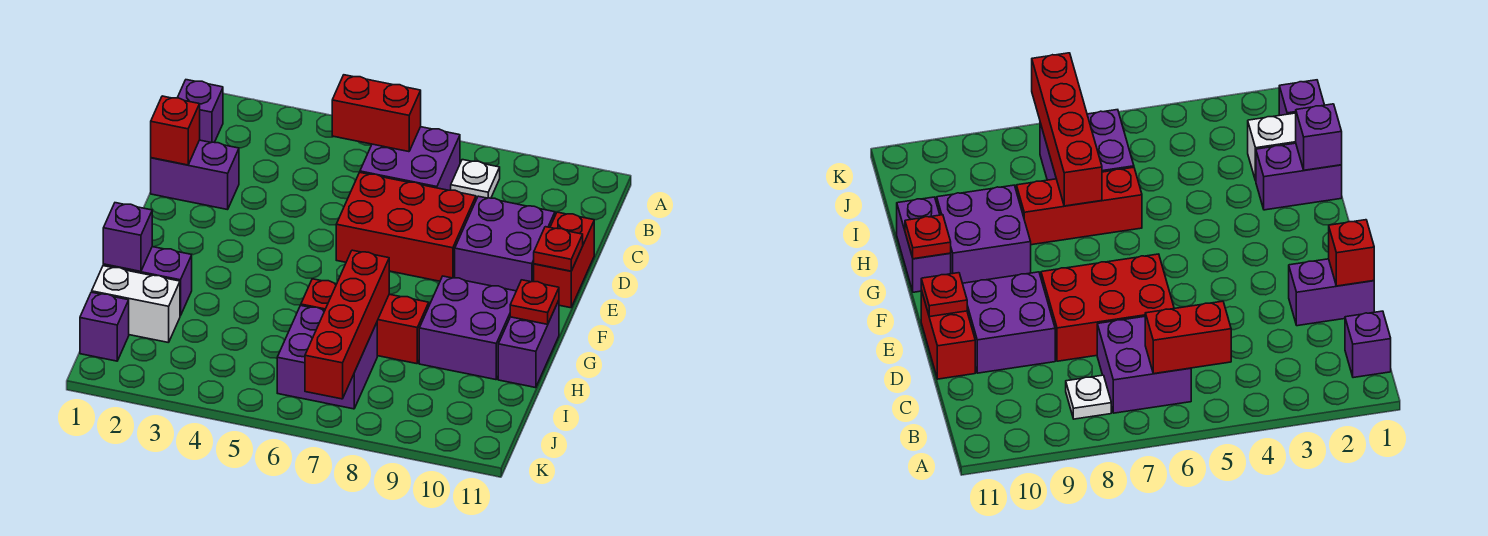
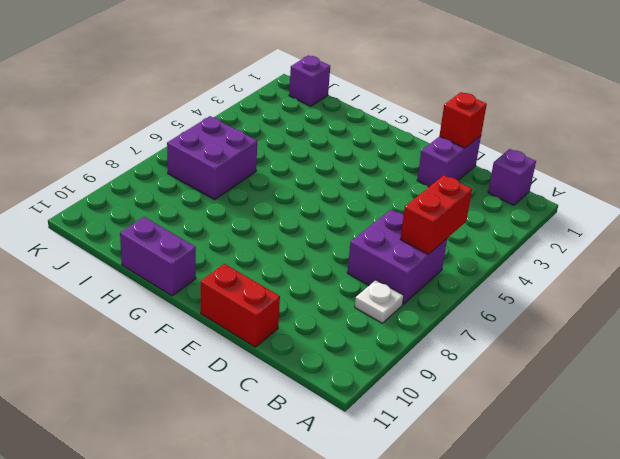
none -> red brick D6:E8 level 1
none -> purple brick D9:E10 level 1
none -> purple brick G9:H10 level 1

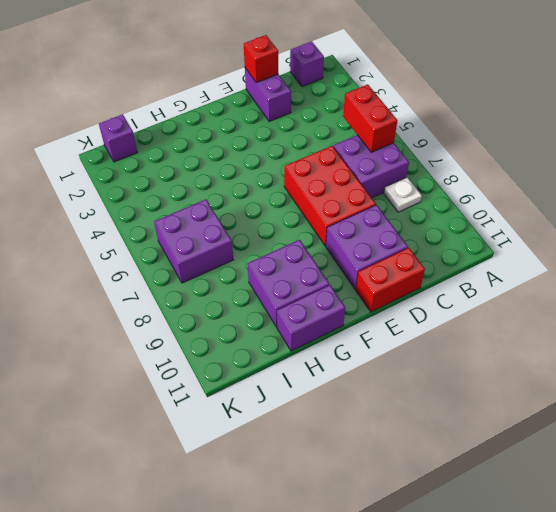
none -> purple brick H1:H2 level 1
none -> red brick H6:H8 level 1
none -> white brick I1:I2 level 1

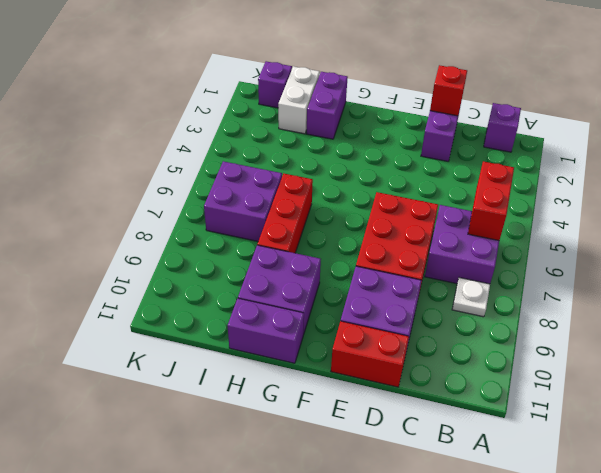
none -> red plate E11 level 2
none -> red plate G11 level 2
none -> purple brick H1 level 2

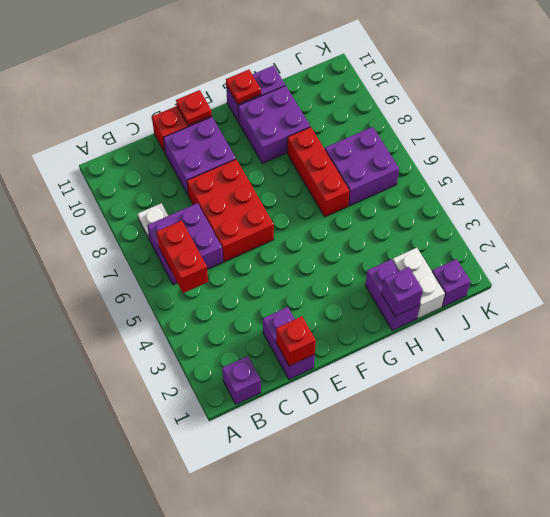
none -> red brick H7:K7 level 2

